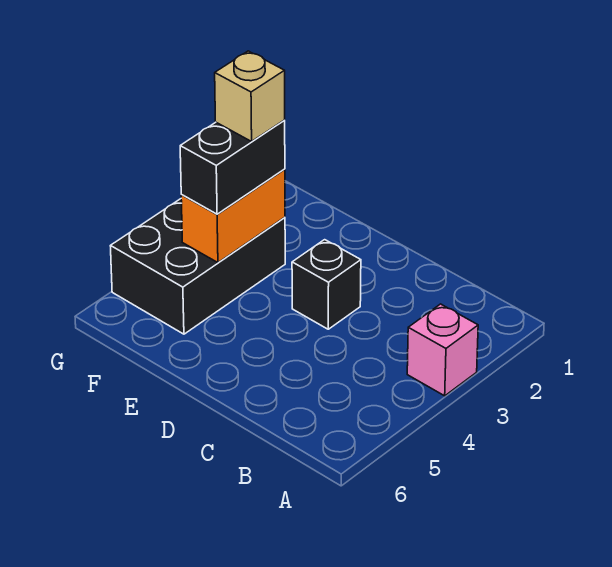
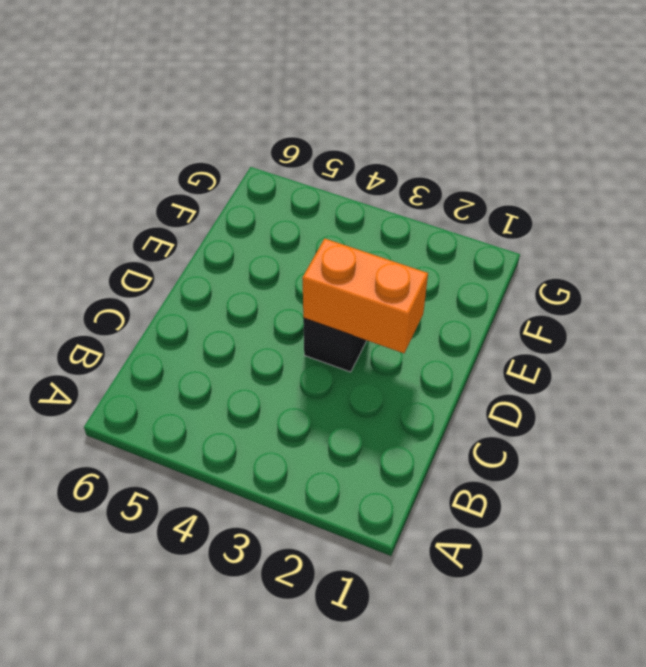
orange brick D2:D3 level 2 -> orange brick F3:F4 level 2
none -> pink brick A3 level 1
none -> black brick F3:G5 level 1

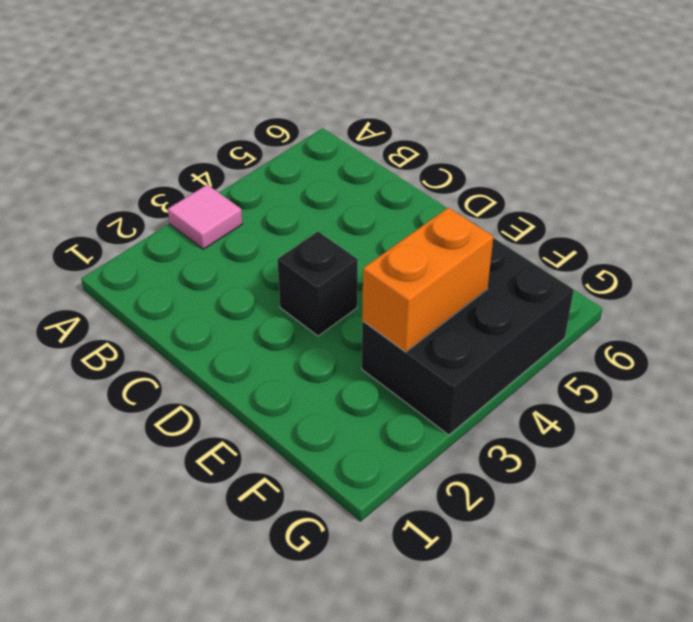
pink tile A3 level 1 -> pink brick A3 level 1
none -> black brick F3:F4 level 3
none -> tan brick F3 level 4

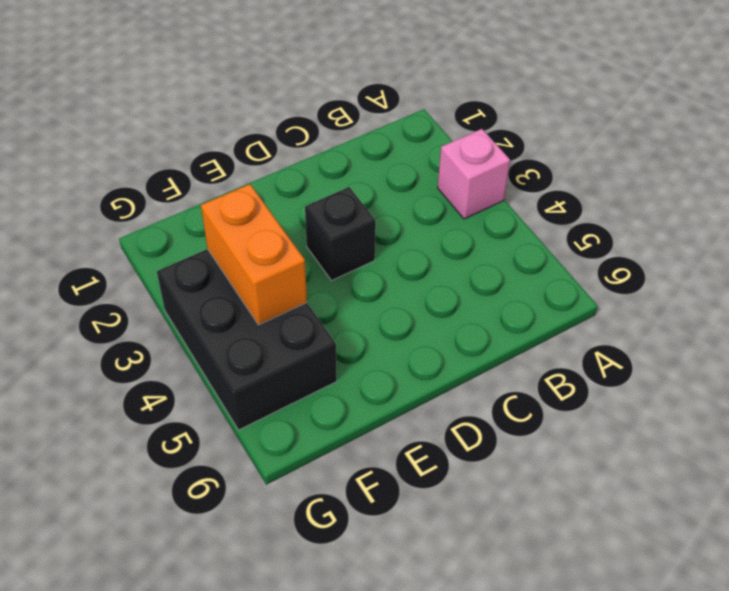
none -> black brick F3:F4 level 3
none -> tan brick F3 level 4

